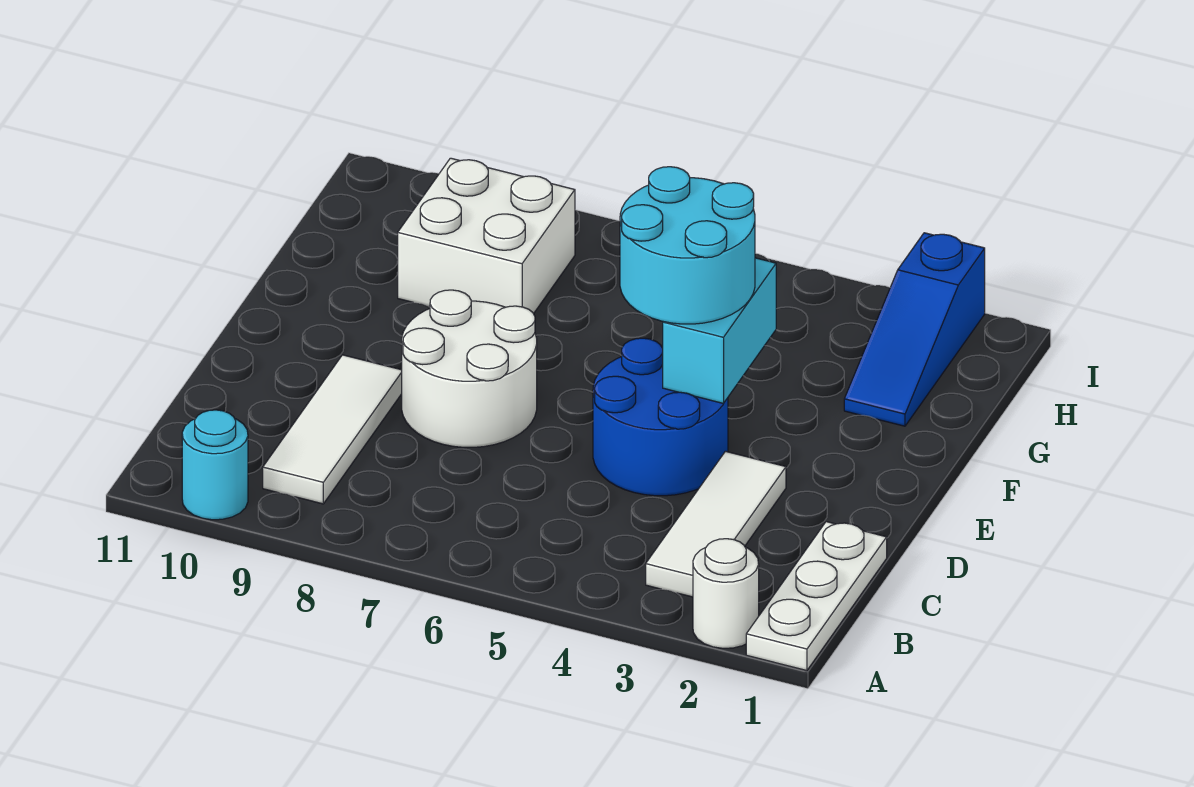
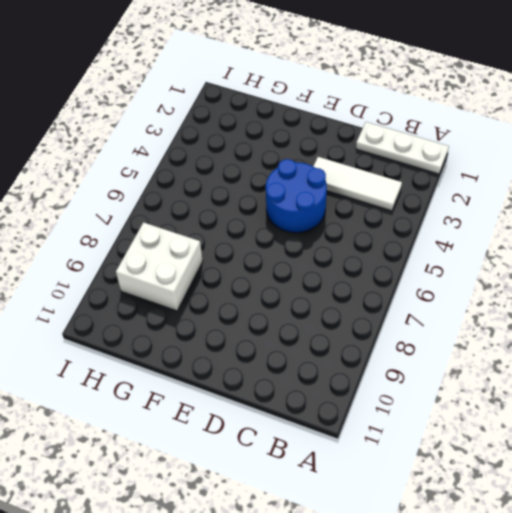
none -> white round brick A2 level 1
none -> cyan round brick A10 level 1

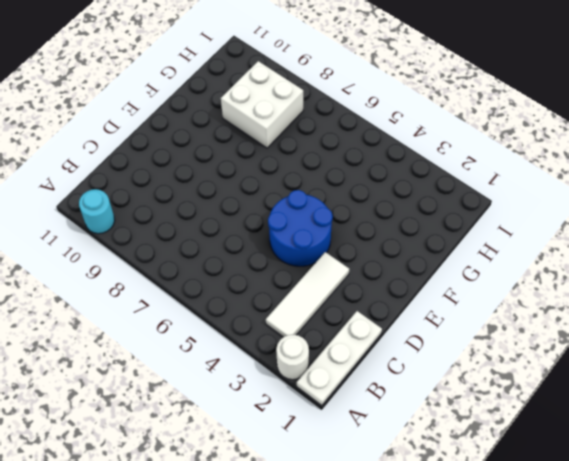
none -> white tile B9:D9 level 1
none -> white round brick D7:E8 level 1

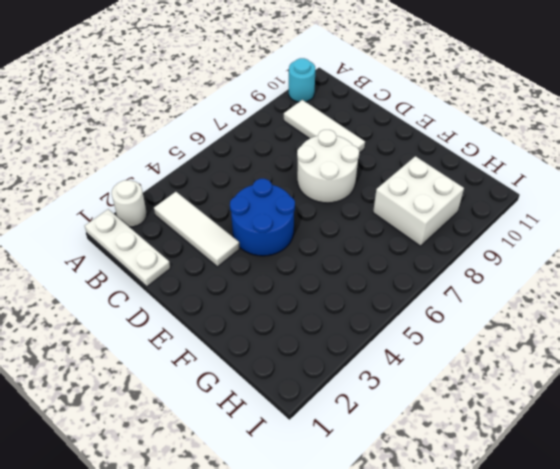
none -> blue slope G2:I2 level 1 top I
none -> cyan brick E4:F4 level 2

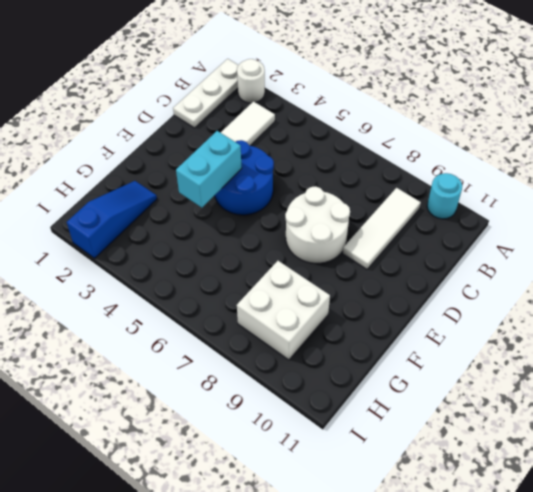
none -> cyan round brick E4:F5 level 3

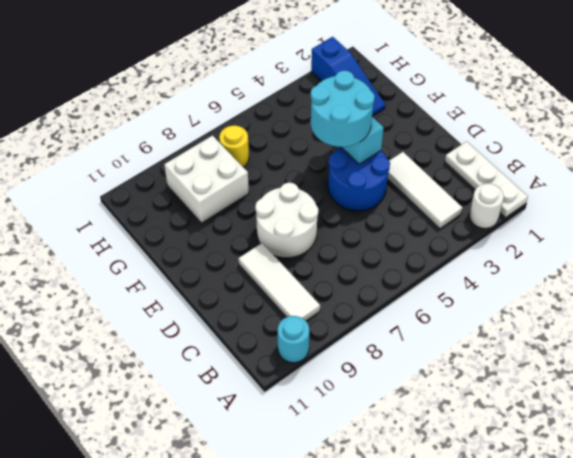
yellow round brick H7 level 1 -> none

